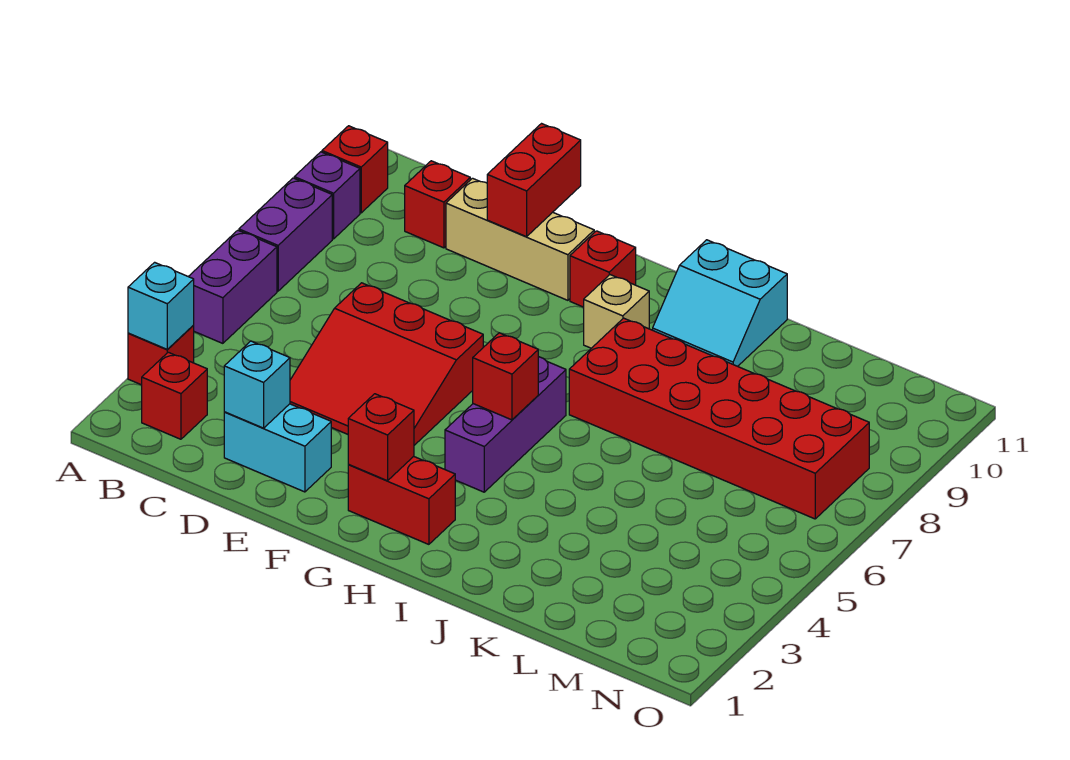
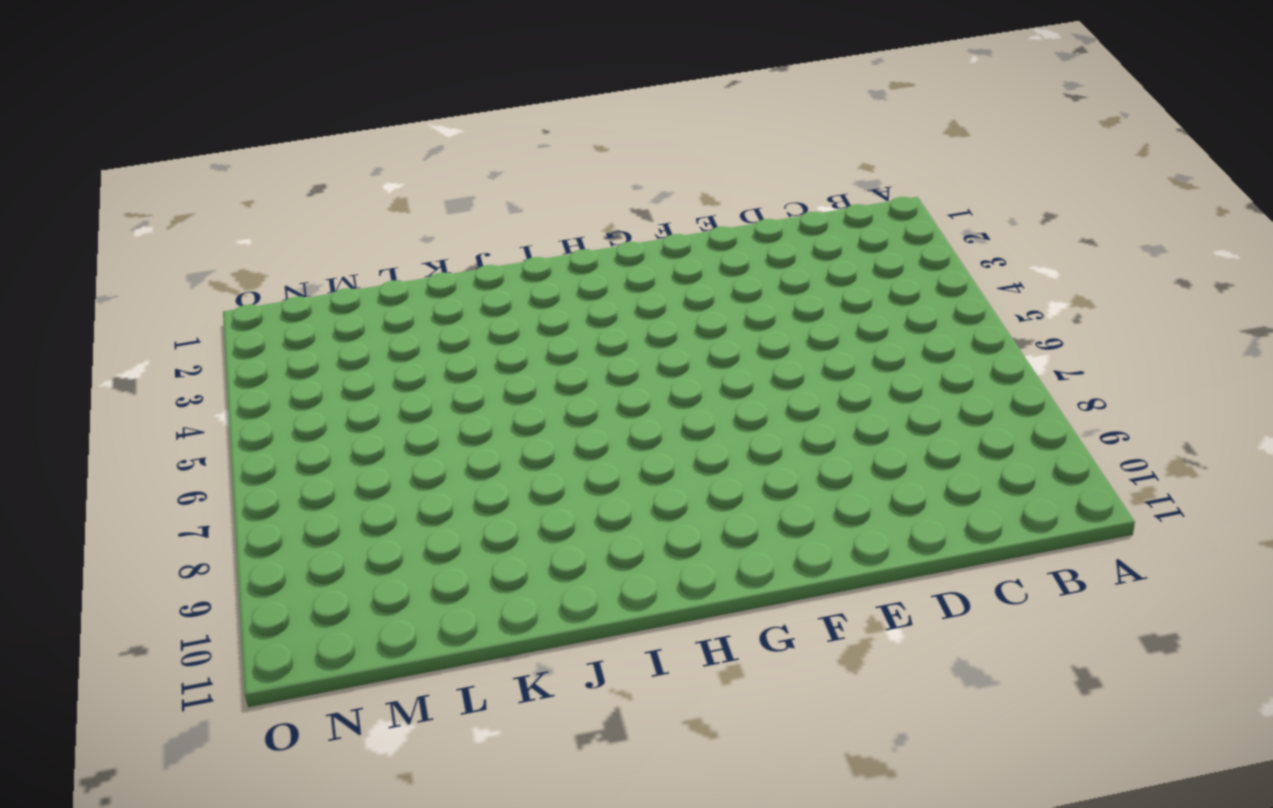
none -> red brick A3 level 1
none -> purple brick A5:A6 level 1
none -> purple brick A7:A8 level 1

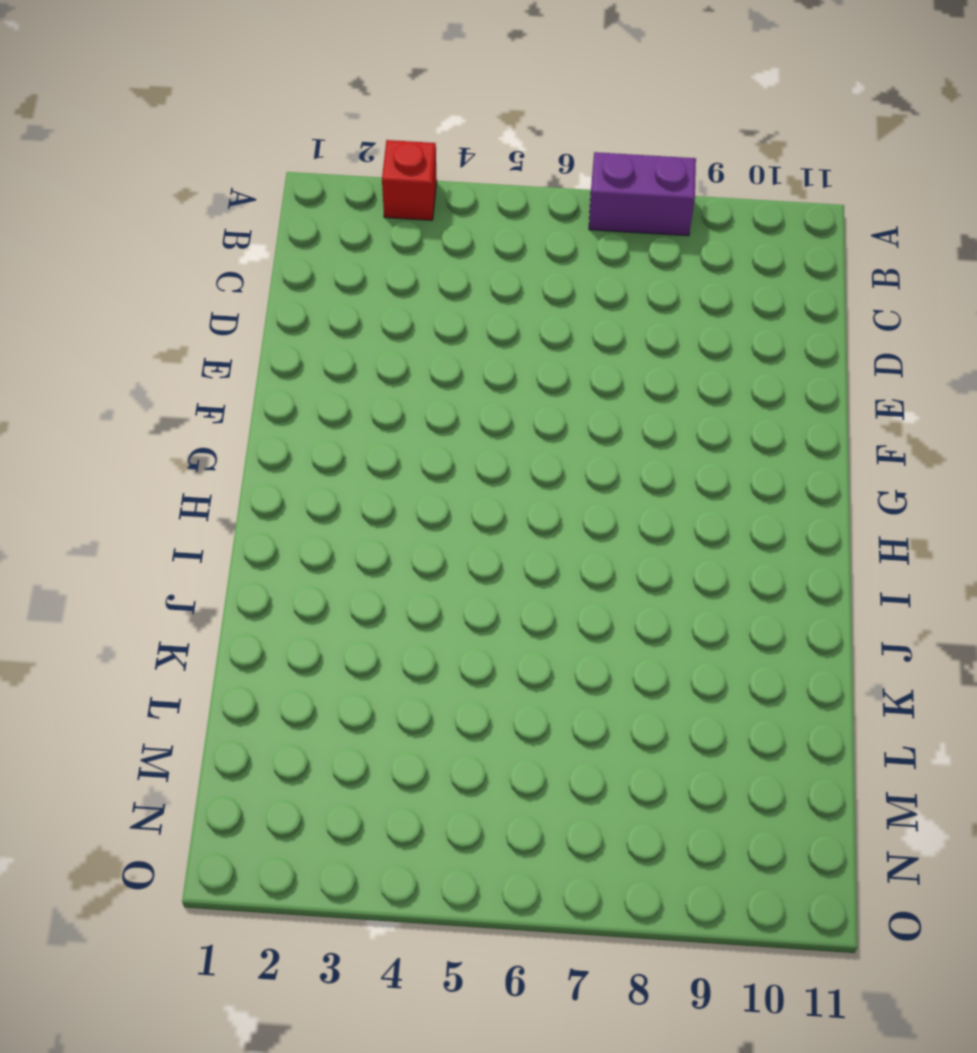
none -> purple brick A5:A6 level 1
none -> purple brick A9 level 1
none -> red brick A10 level 1

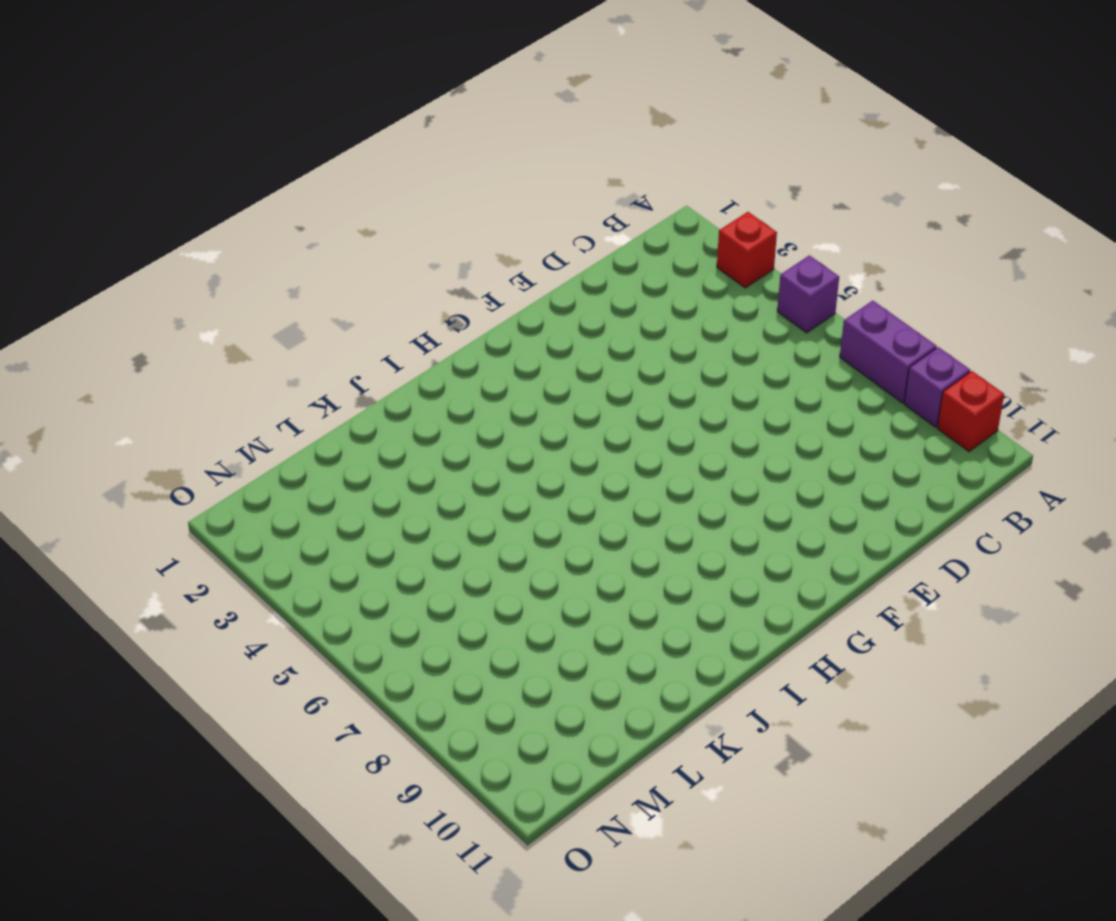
purple brick A5 level 1 -> purple brick A5:A6 level 1
none -> red brick B2 level 1
none -> red brick C10 level 1
none -> cyan brick D2:E2 level 1

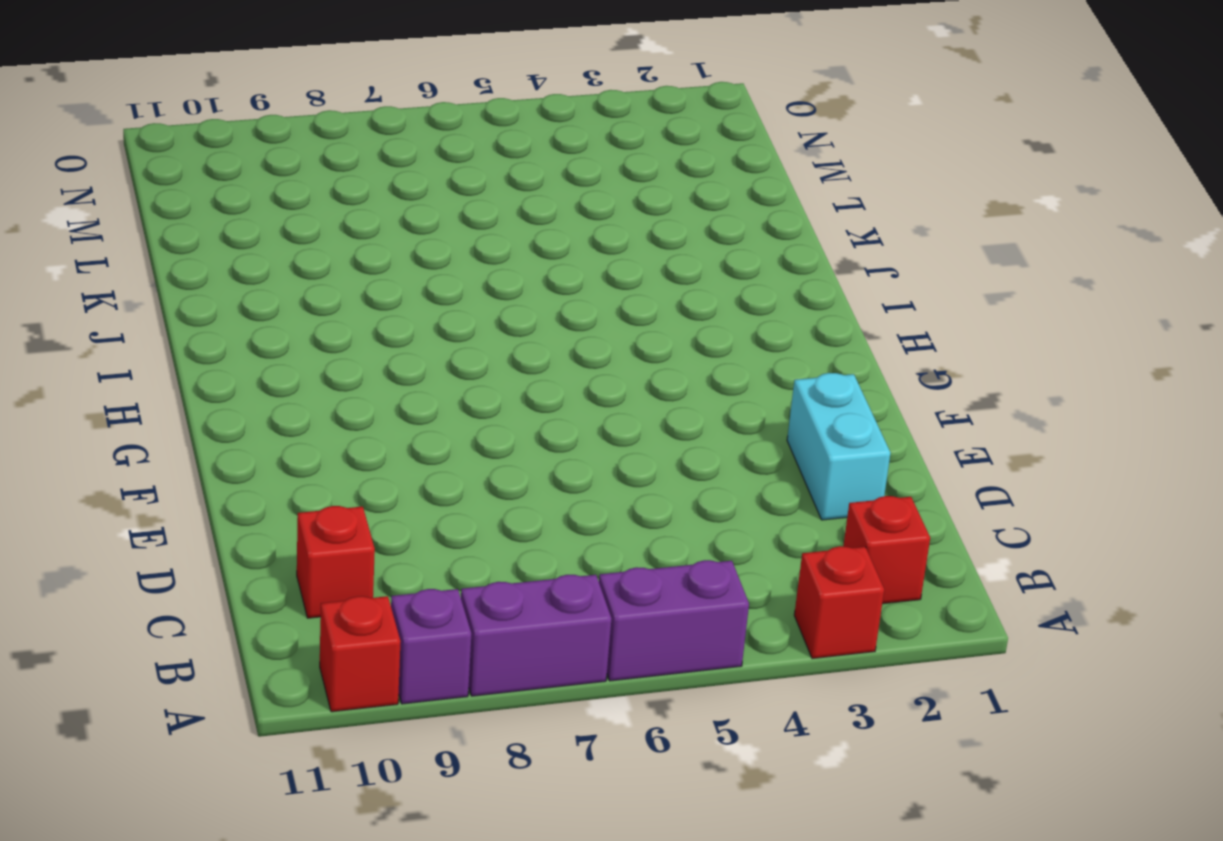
none -> red slope D4:F6 level 1 top 6
none -> tan brick D10:F10 level 1
none -> red brick G2:H2 level 1

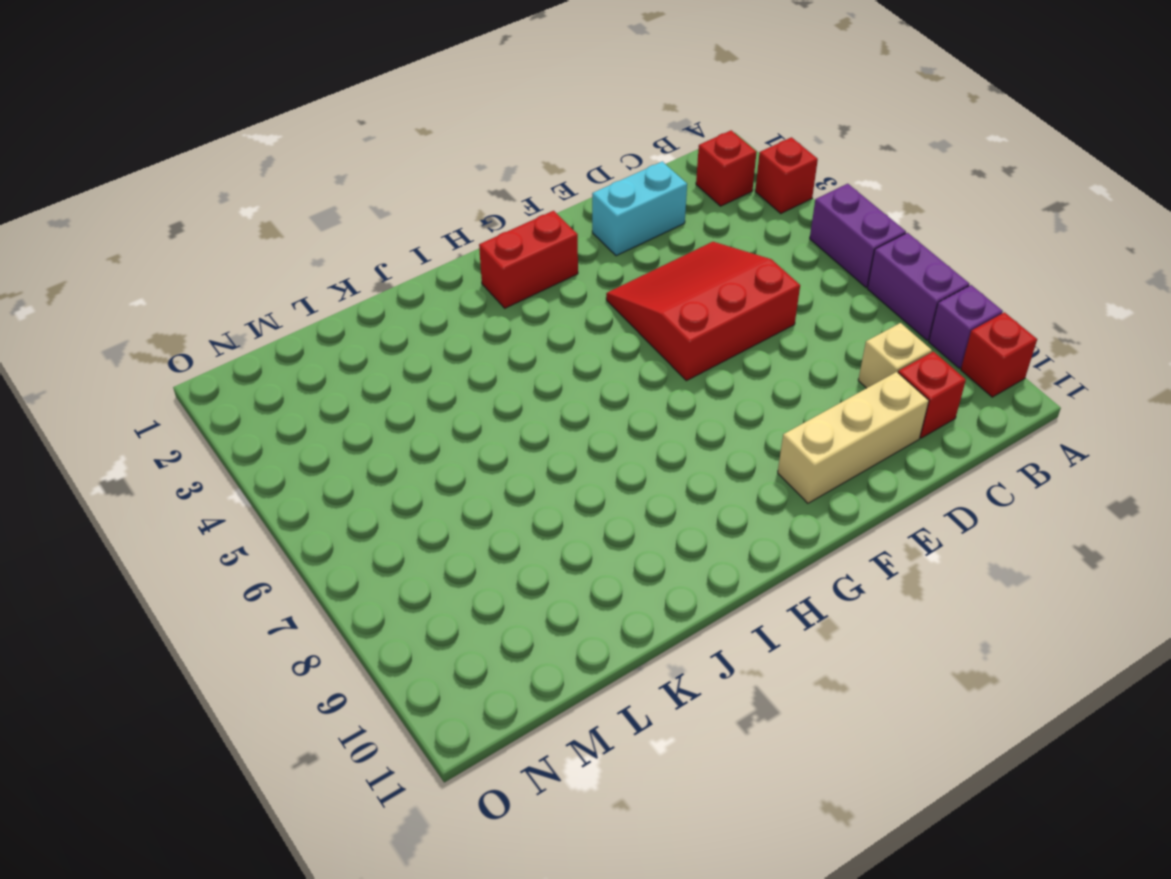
tan brick C9 level 1 -> tan brick H9 level 1
none -> red brick G10 level 1
none -> purple brick H4:H6 level 1
none -> red brick I7:N8 level 1

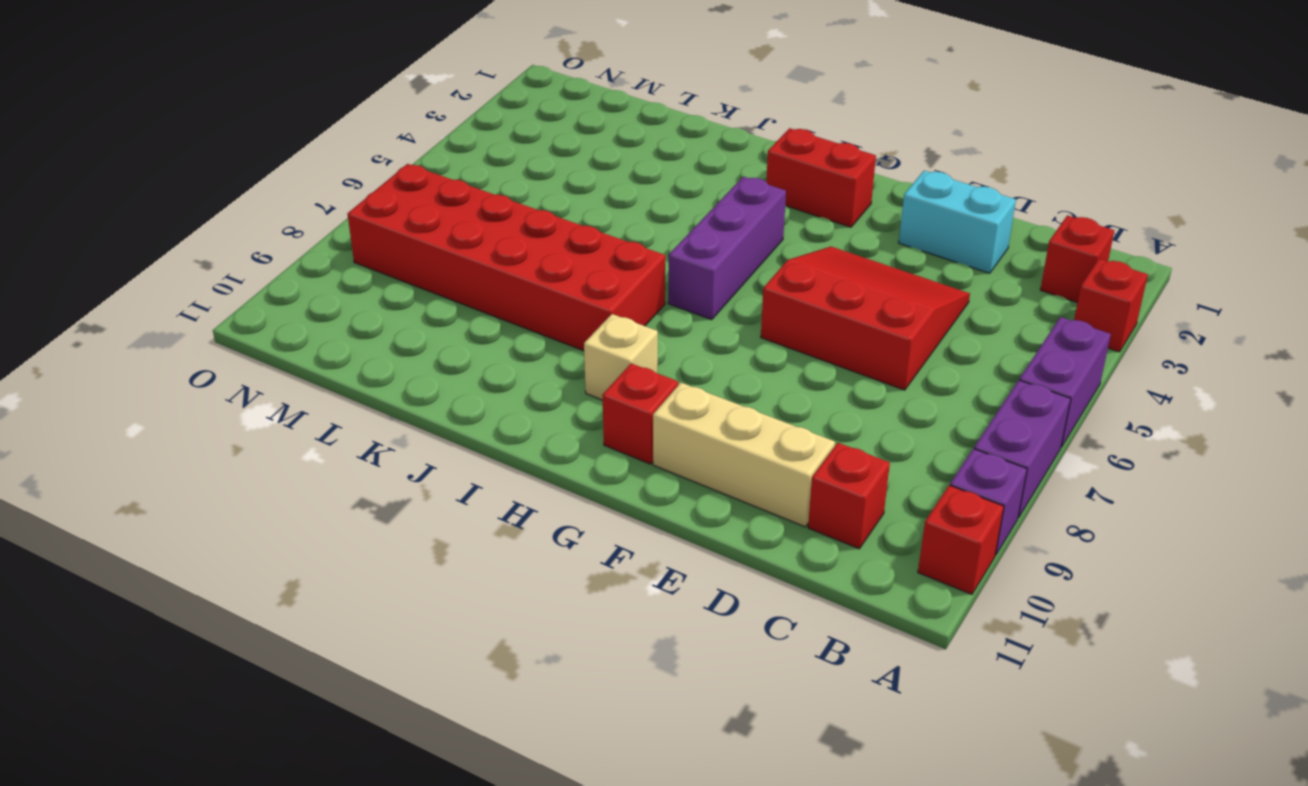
none -> cyan slope I10:J11 level 1 top 11
none -> cyan brick A3 level 2
none -> cyan brick D2 level 2

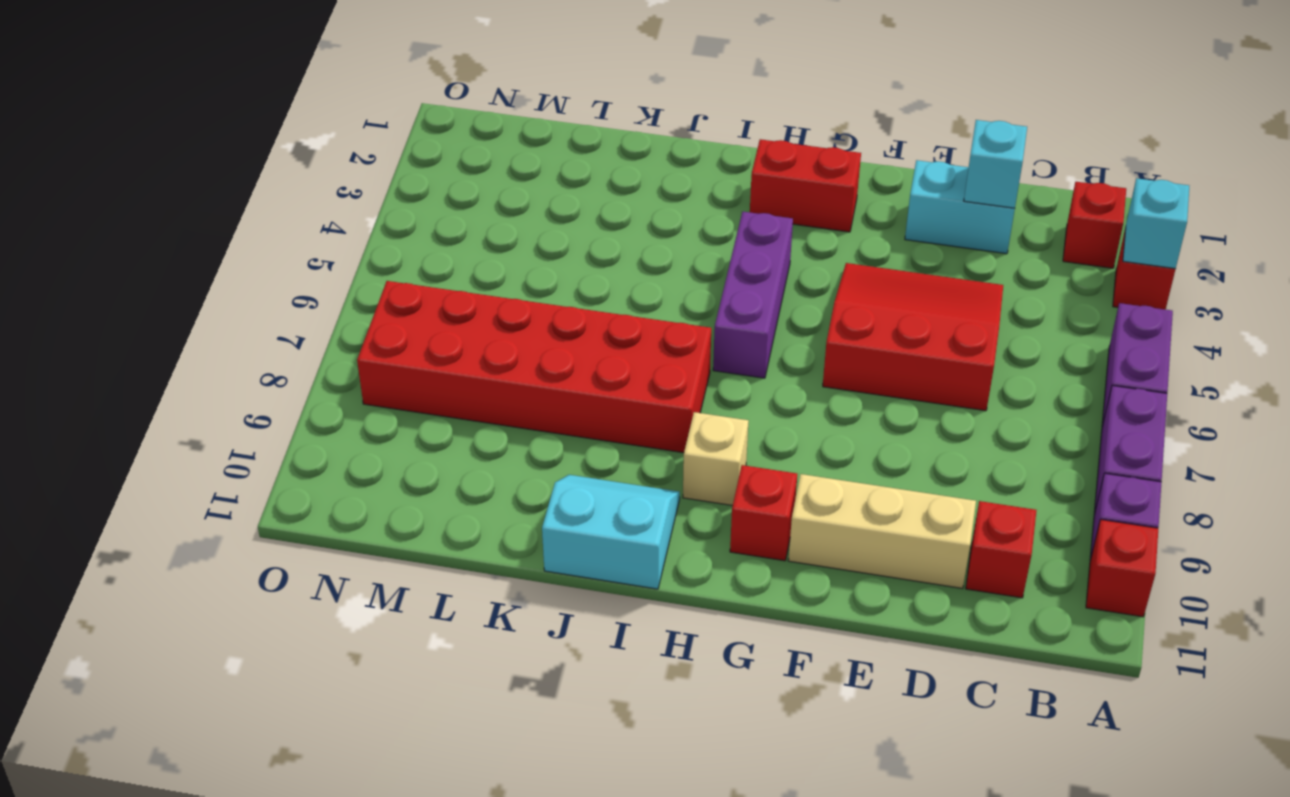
none -> red brick E10:E11 level 2
none -> red brick G2 level 2
none -> red brick H5 level 2

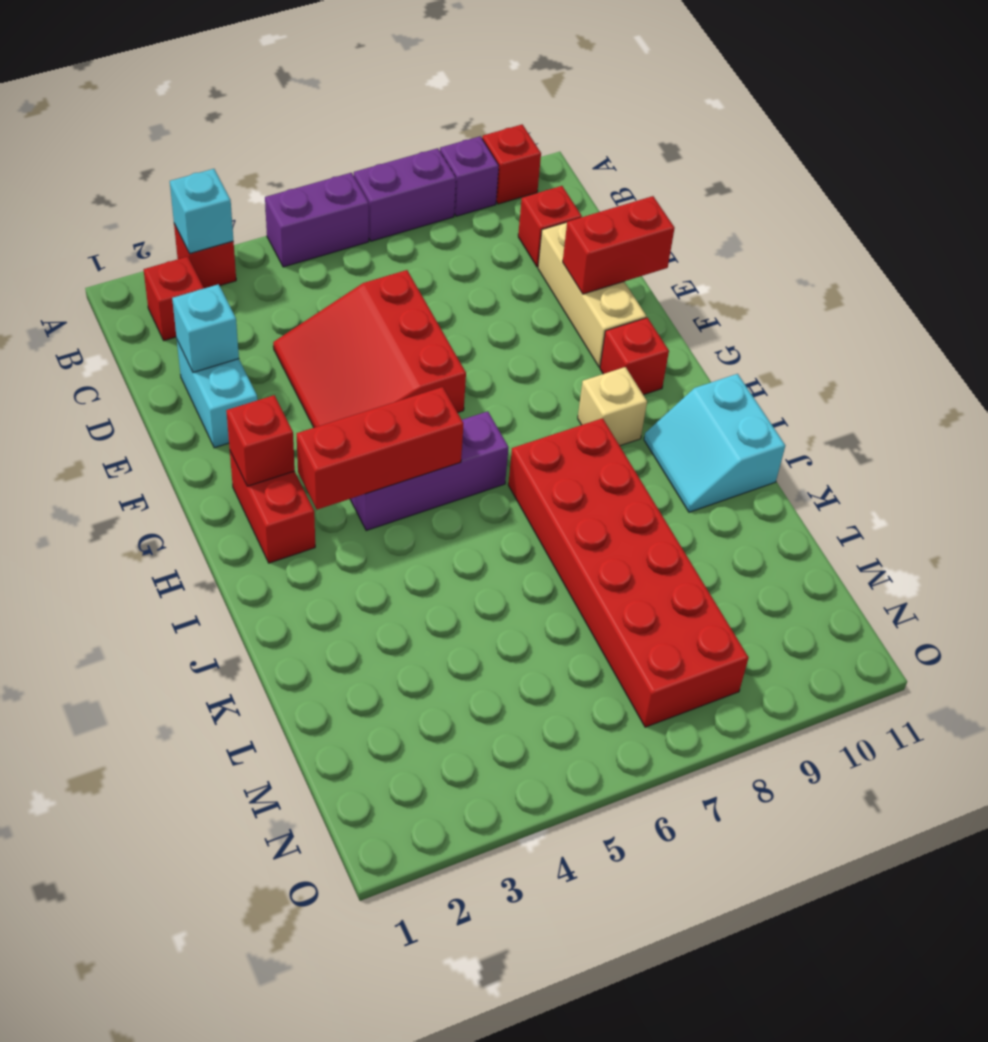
red brick H3:H5 level 2 -> red brick H5 level 2

